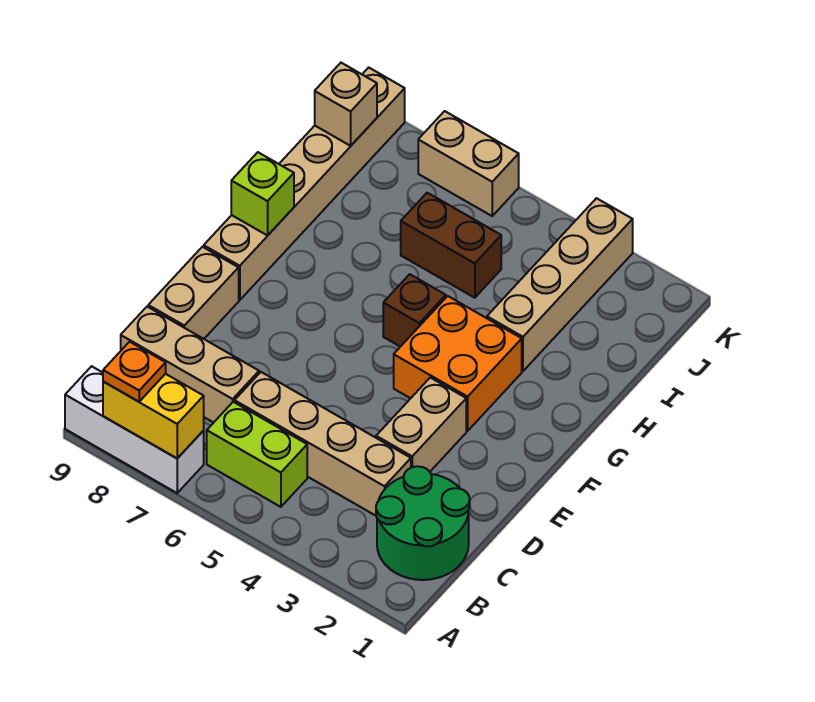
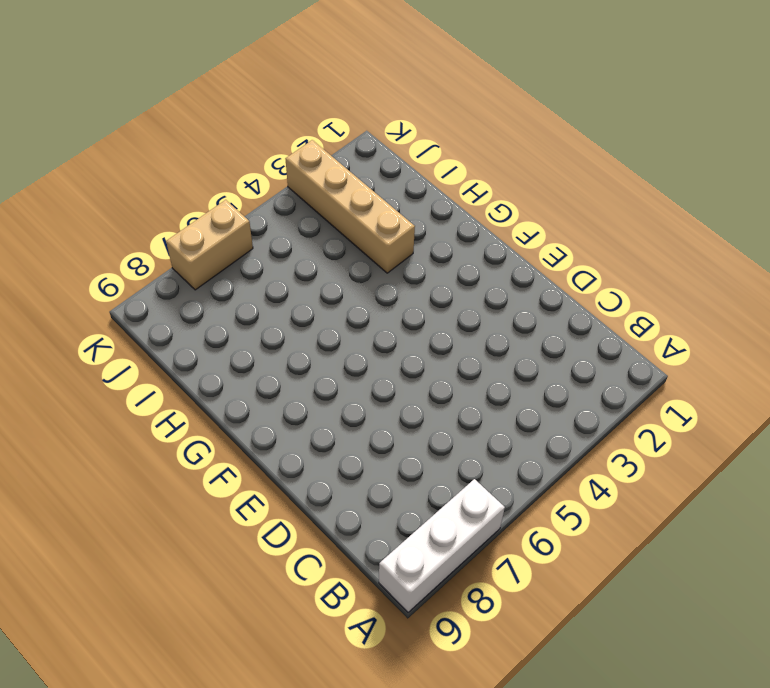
none -> green round brick B1:C2 level 1
none -> lime brick B5:B6 level 1
none -> tan brick C3:C6 level 1

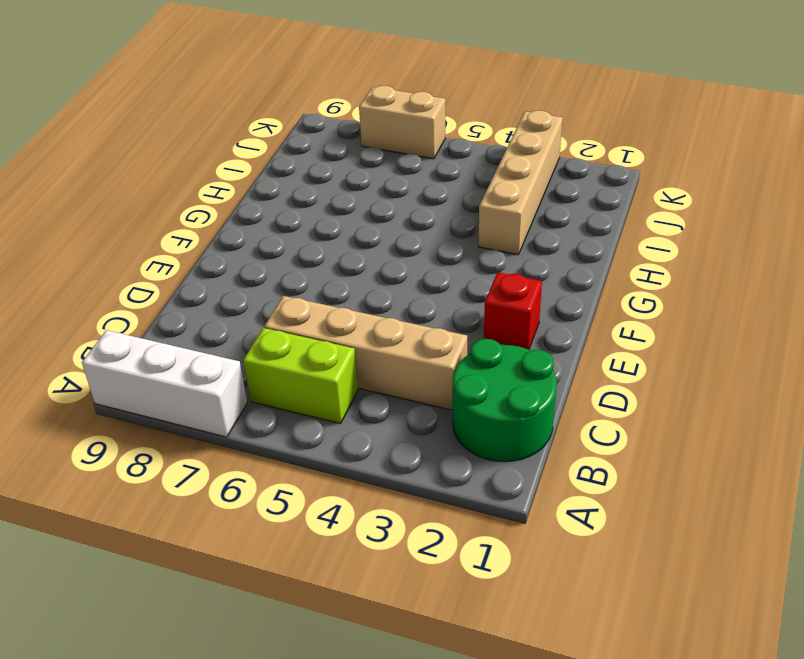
red brick E2 level 1 -> none
none -> tan brick C7:C9 level 1
none -> tan brick D3:E3 level 1
none -> tan brick D9:E9 level 1

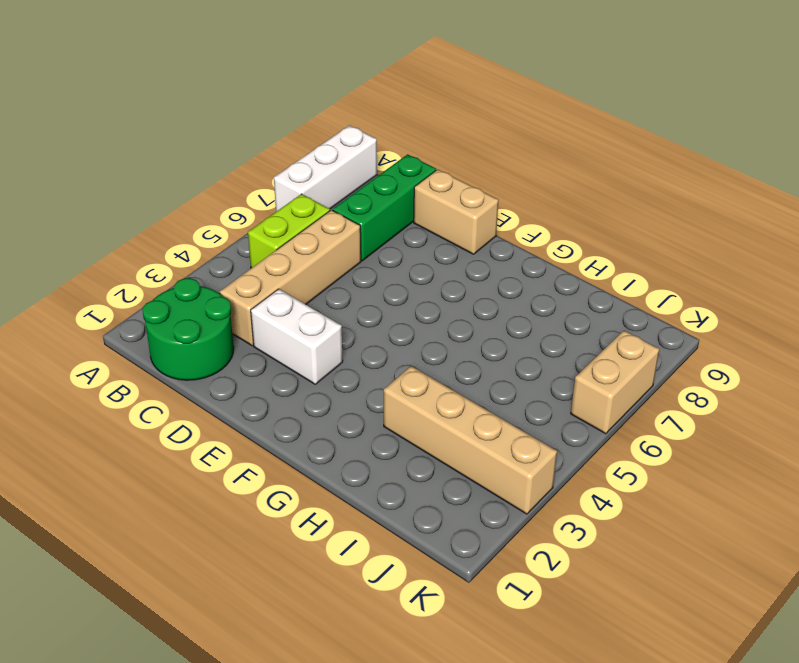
green brick C7:C9 level 1 -> tan brick C7:C9 level 1
white brick D3:E3 level 1 -> tan brick D3:E3 level 1
none -> orange brick F3:G4 level 1
none -> tan brick F9:K9 level 1
none -> brown brick G5 level 1

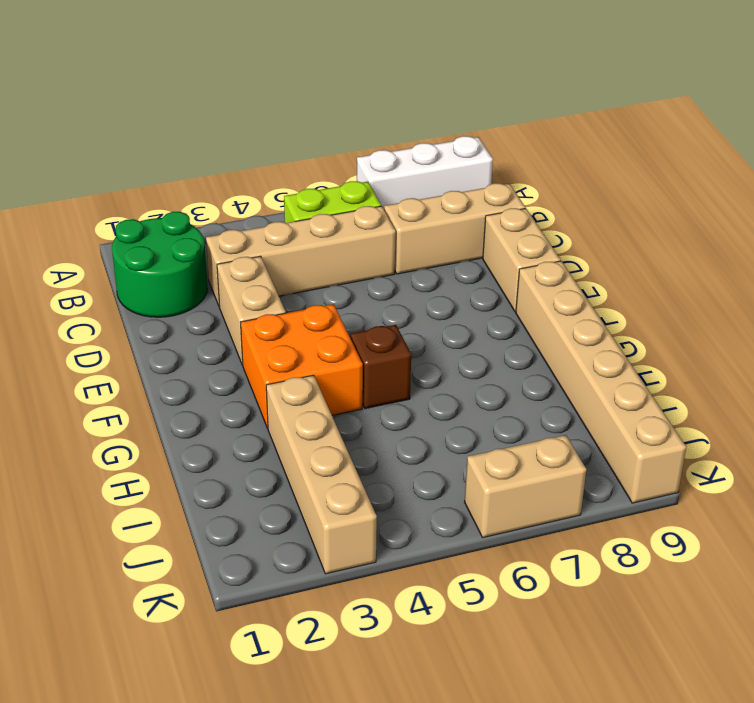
none -> brown brick I5:I6 level 1
none -> yellow brick A7:A8 level 2
none -> lime brick G9 level 2

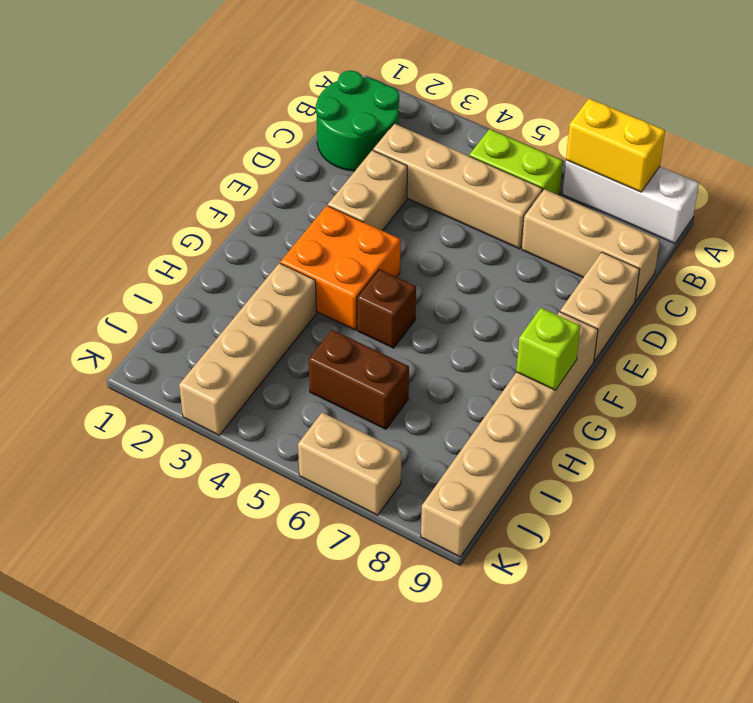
none -> tan brick J9 level 2
none -> orange plate A8 level 3

